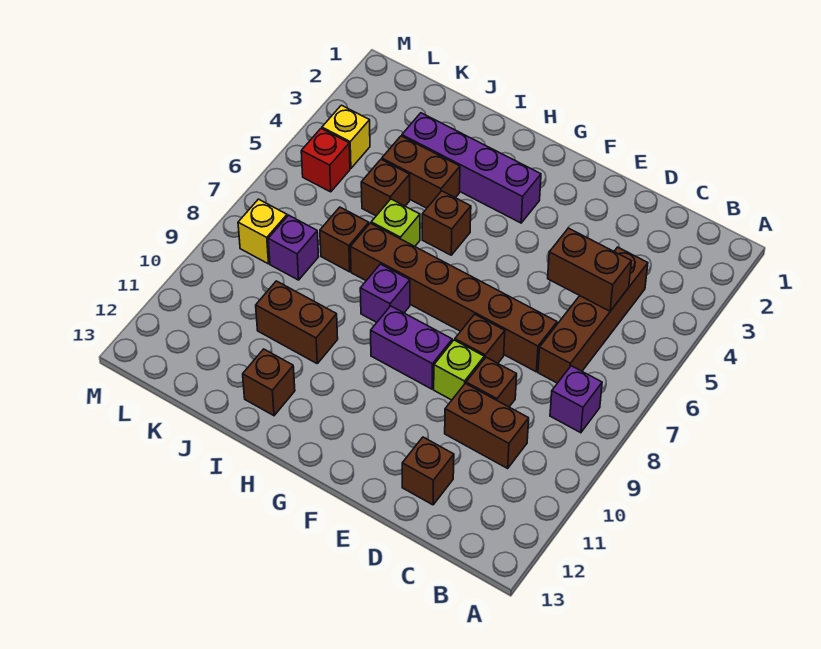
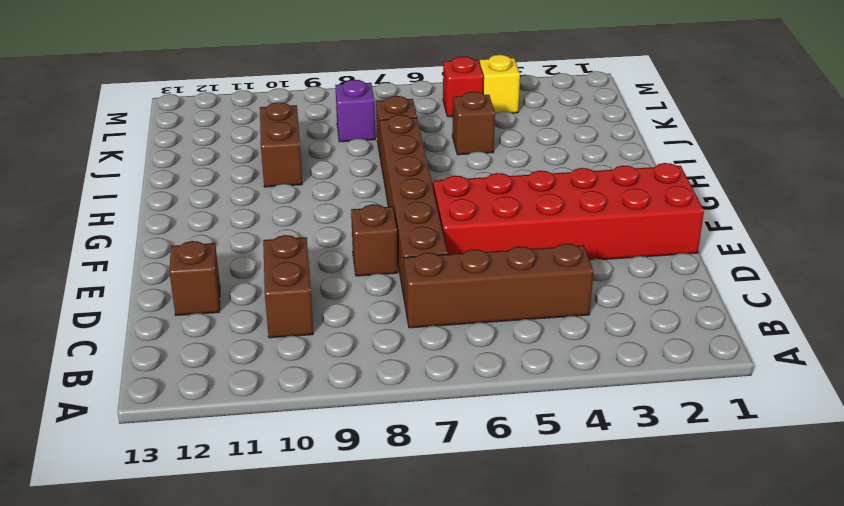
red brick E1:F6 level 1 -> none
none -> purple brick B8 level 1
none -> brown brick D9 level 1
none -> lime brick E9 level 1

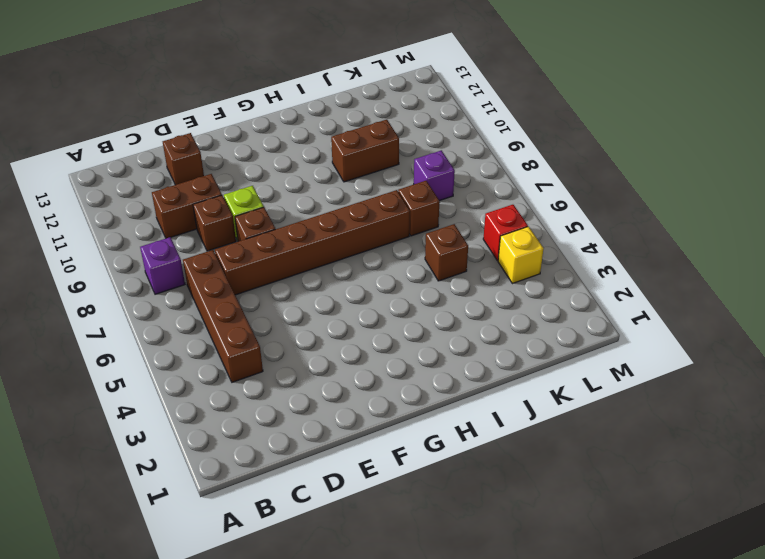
none -> purple brick F9:G9 level 1
none -> purple brick G3:J3 level 1
none -> brown brick H5 level 1

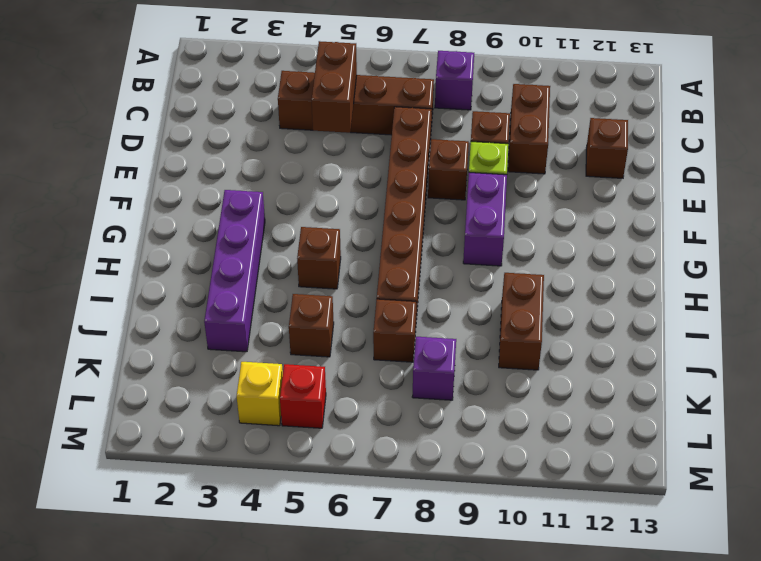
none -> purple brick H8 level 1
none -> brown brick I4:J4 level 1
none -> lime brick I6 level 1

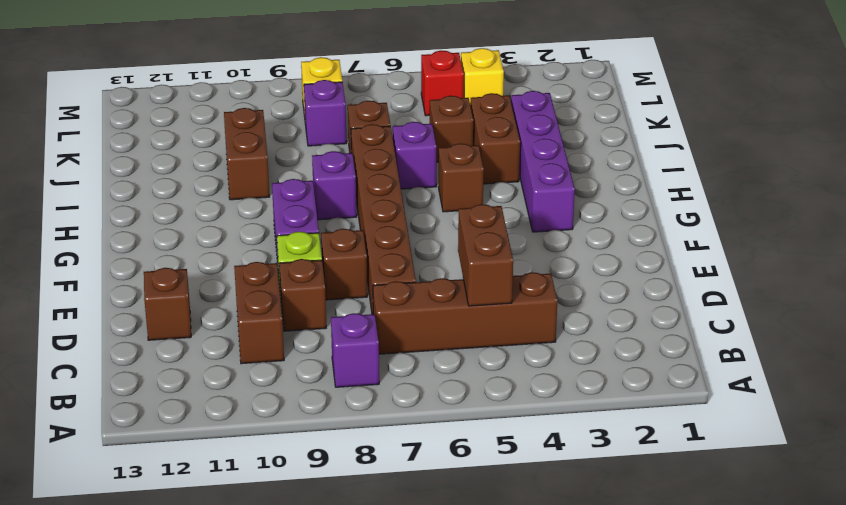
purple brick I6 level 1 -> lime brick I6 level 1
none -> brown brick I12 level 1

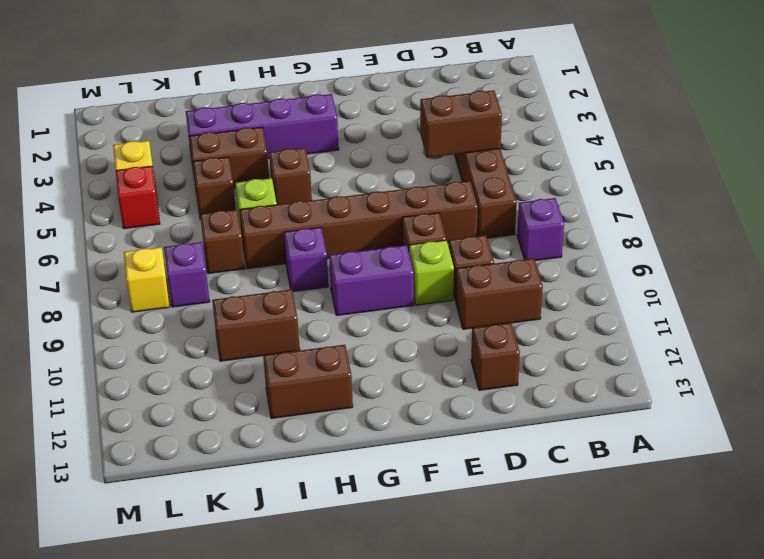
brown brick H12:I12 level 1 -> brown brick I12 level 1

